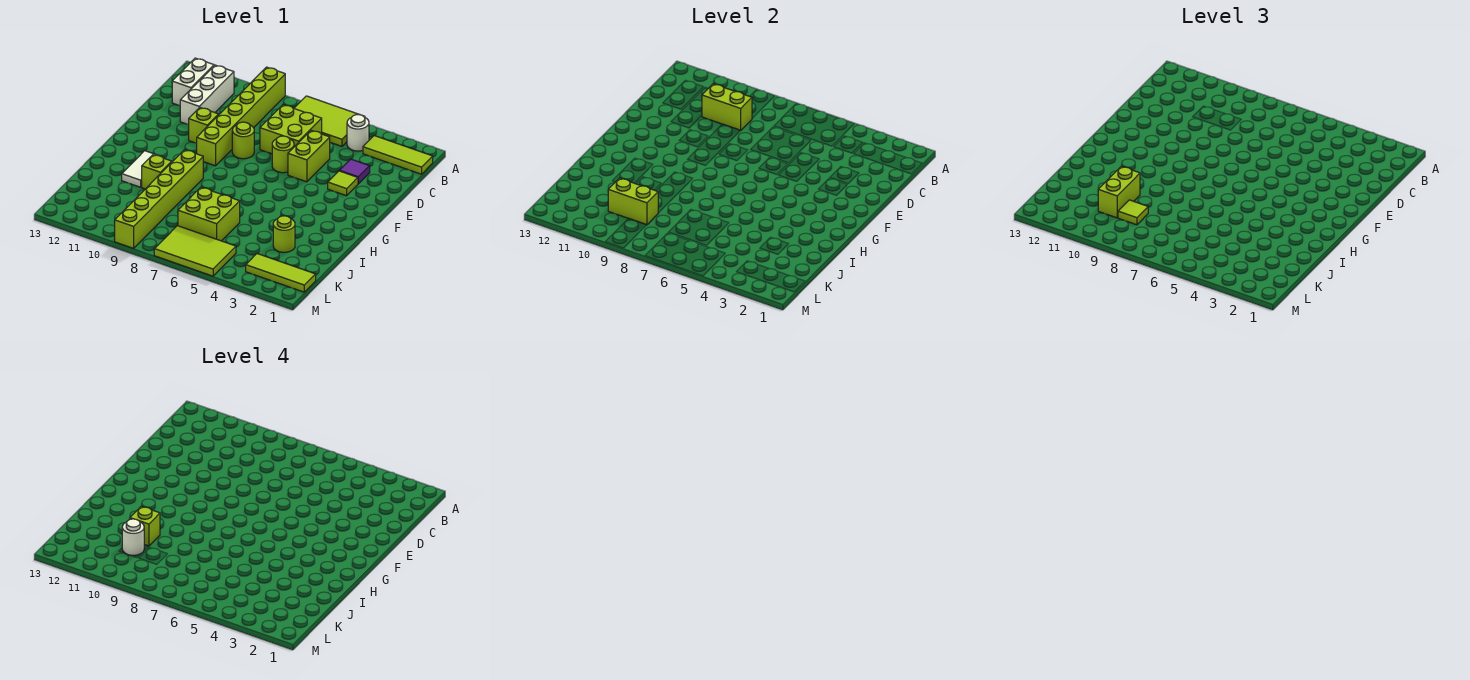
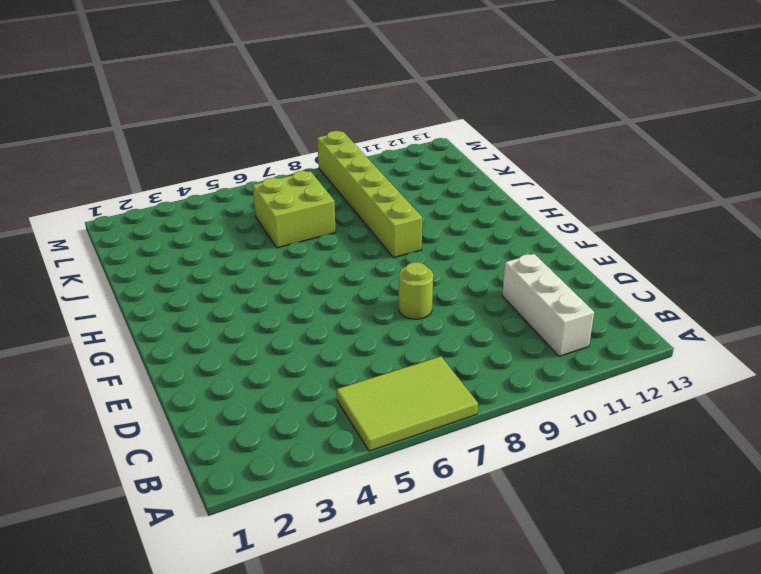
none -> lime brick A9:F9 level 1
none -> lime tile B1:B3 level 1
none -> white round brick B4 level 1

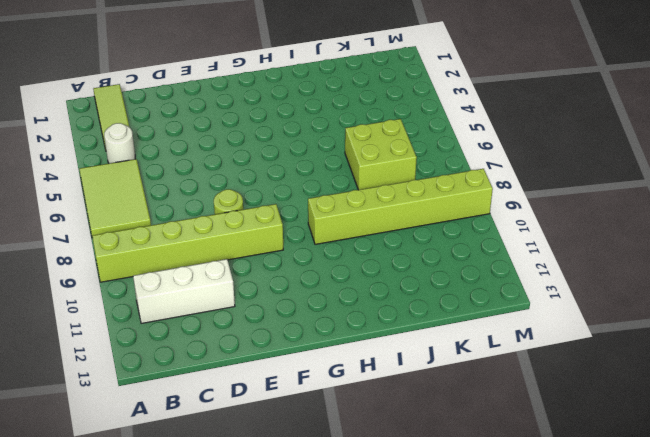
none -> white brick B12:C12 level 1
none -> lime brick C6:D7 level 1
none -> purple tile D3 level 1

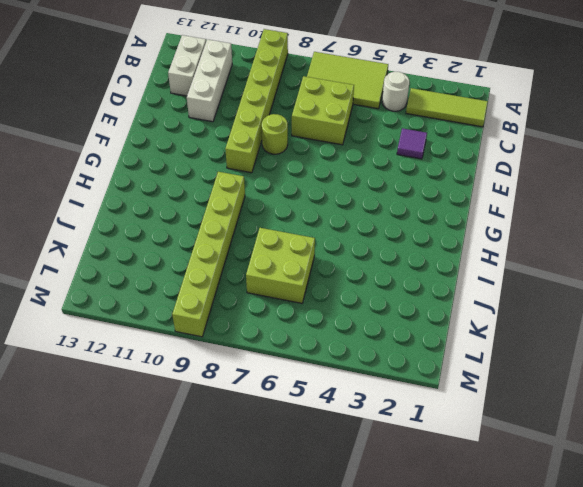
none -> lime brick D5:E5 level 1
none -> lime tile E3 level 1
none -> lime round brick E6 level 1

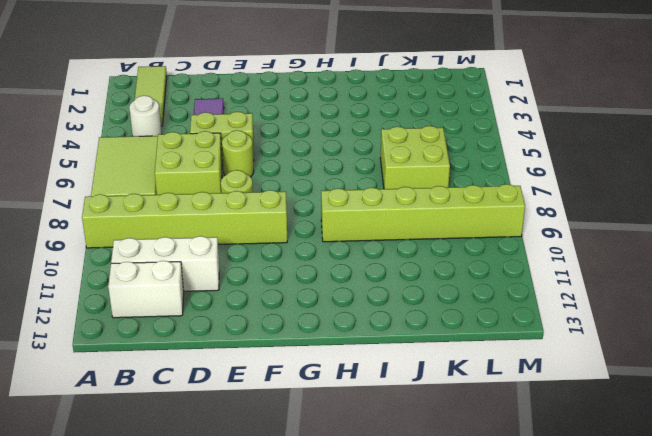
none -> lime tile E3 level 1
none -> lime brick E10 level 1
none -> white tile H11:I11 level 1

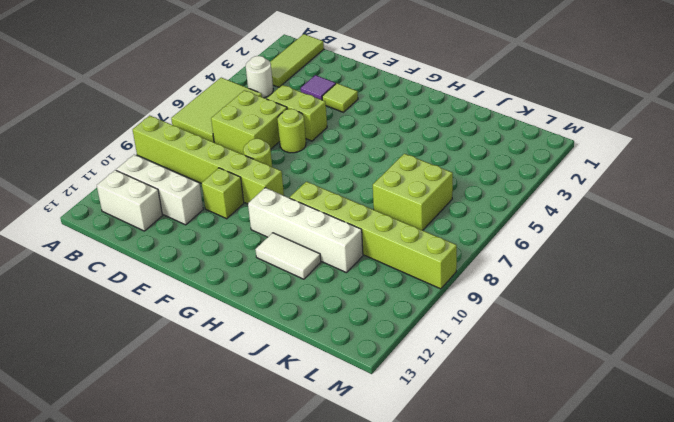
white brick G10:J10 level 1 -> lime brick I10 level 1
none -> lime round brick J3 level 1
none -> lime tile L1:L3 level 1
none -> lime tile L5:M7 level 1

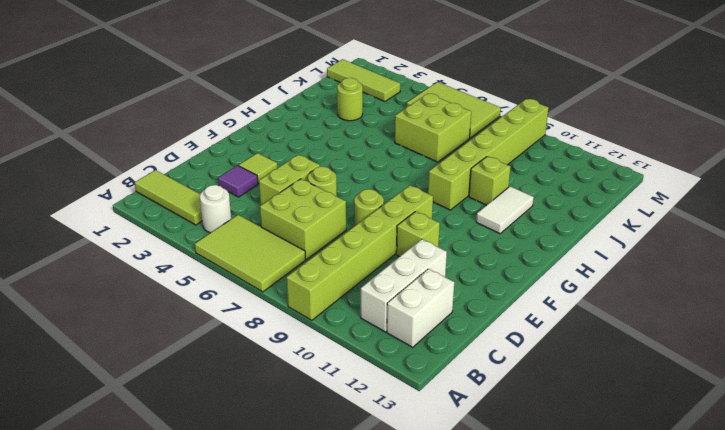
none -> lime brick C9:C10 level 2
none -> lime brick K9:K10 level 2
none -> lime brick J10:K10 level 3

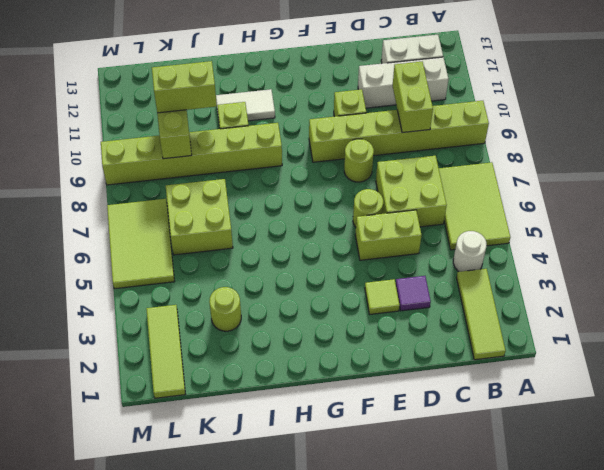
none -> lime tile K9 level 3
none -> lime brick J10 level 4
none -> white round brick K10 level 4

